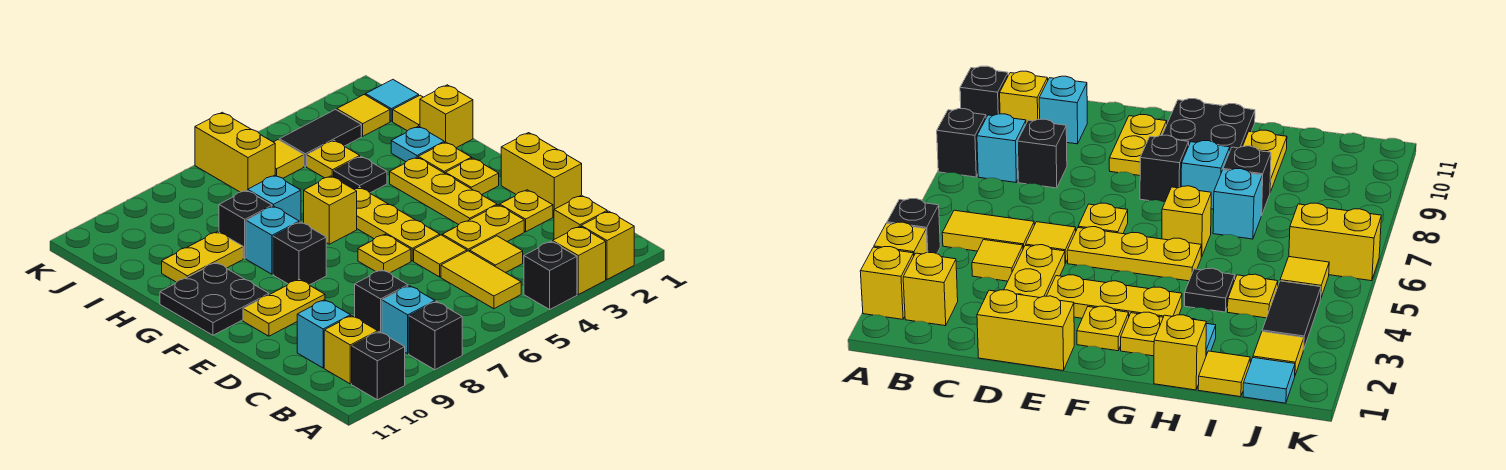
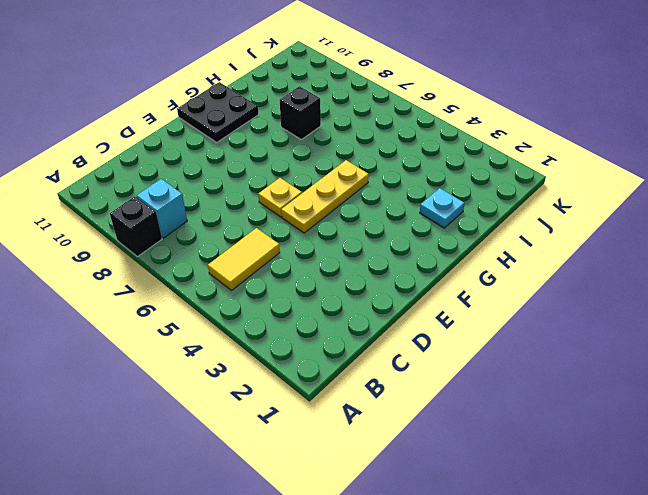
none -> yellow brick A2 level 1
none -> yellow brick A3 level 1
none -> black brick A4 level 1
none -> black brick A10 level 1

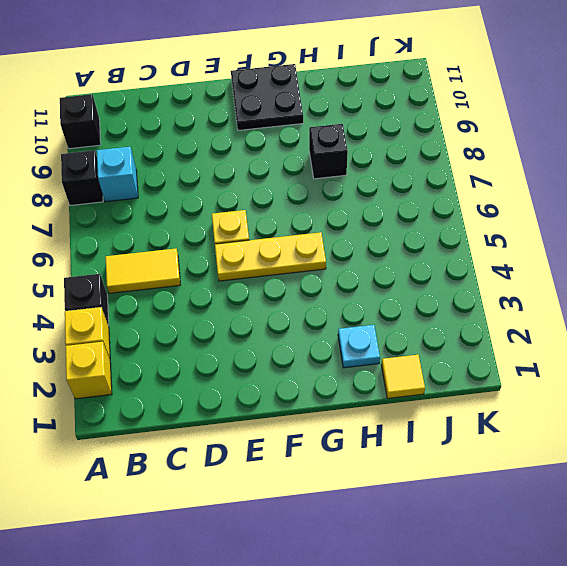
none -> yellow brick B2 level 1
none -> yellow brick B10 level 1
none -> yellow tile C4 level 1
none -> black brick C8 level 1

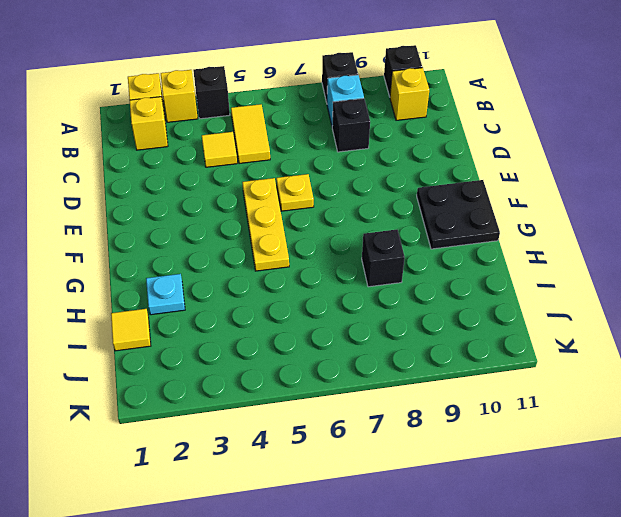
none -> cyan brick C10 level 1
none -> yellow brick D1:E1 level 1
none -> yellow plate D2 level 1
none -> yellow plate D3:D4 level 1

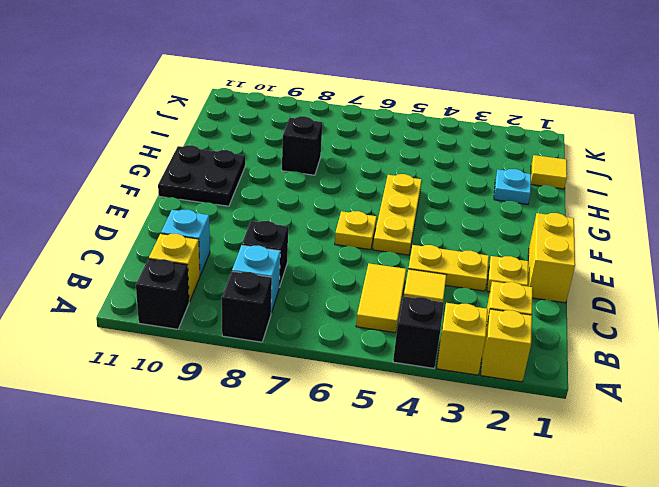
none -> yellow tile D5 level 1
none -> yellow plate E3:G3 level 1
none -> yellow plate E9:E10 level 1
none -> yellow plate F2 level 1

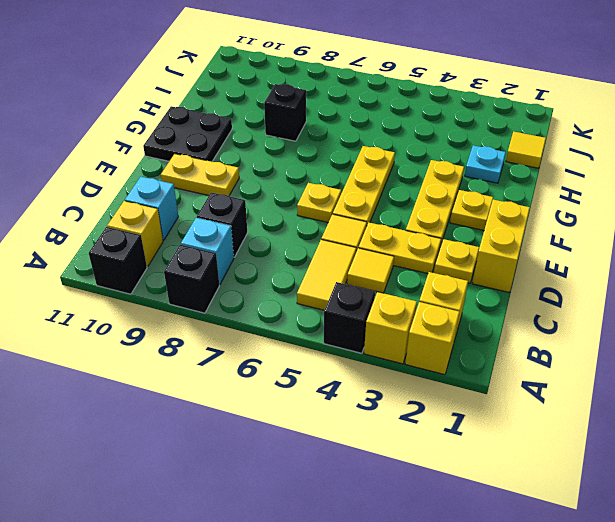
none -> black brick F8 level 1
none -> yellow plate G2 level 1
none -> yellow brick G6 level 1
none -> cyan brick G8 level 1

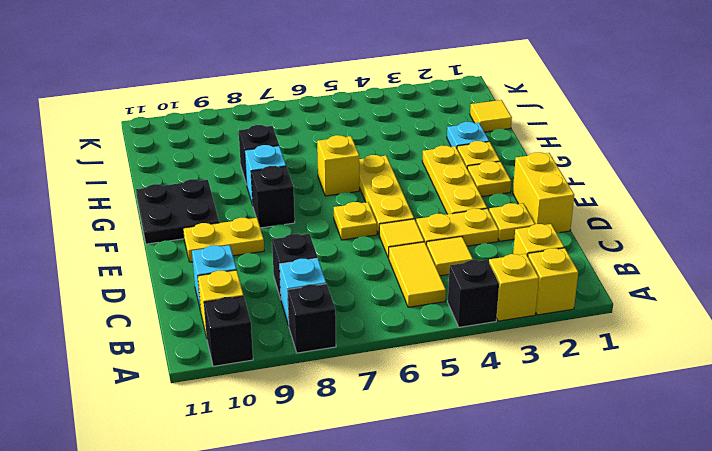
none -> yellow brick H1 level 1
none -> black plate H4 level 1
none -> cyan brick H7 level 1
none -> yellow plate H9:H10 level 1

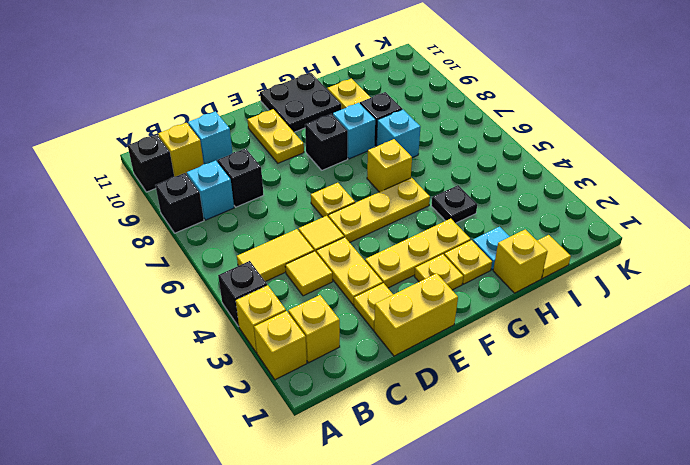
none -> yellow plate I4 level 1
none -> cyan tile J1 level 1
none -> yellow tile J2 level 1
none -> black tile J3:J4 level 1

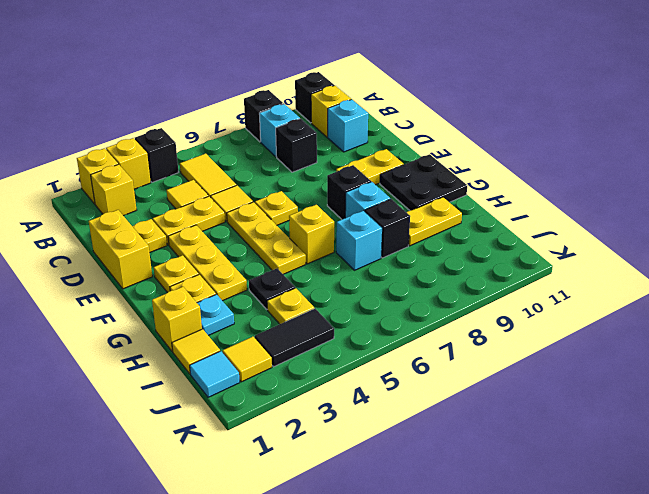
none -> yellow tile J5 level 1
none -> yellow brick J6:K6 level 1

